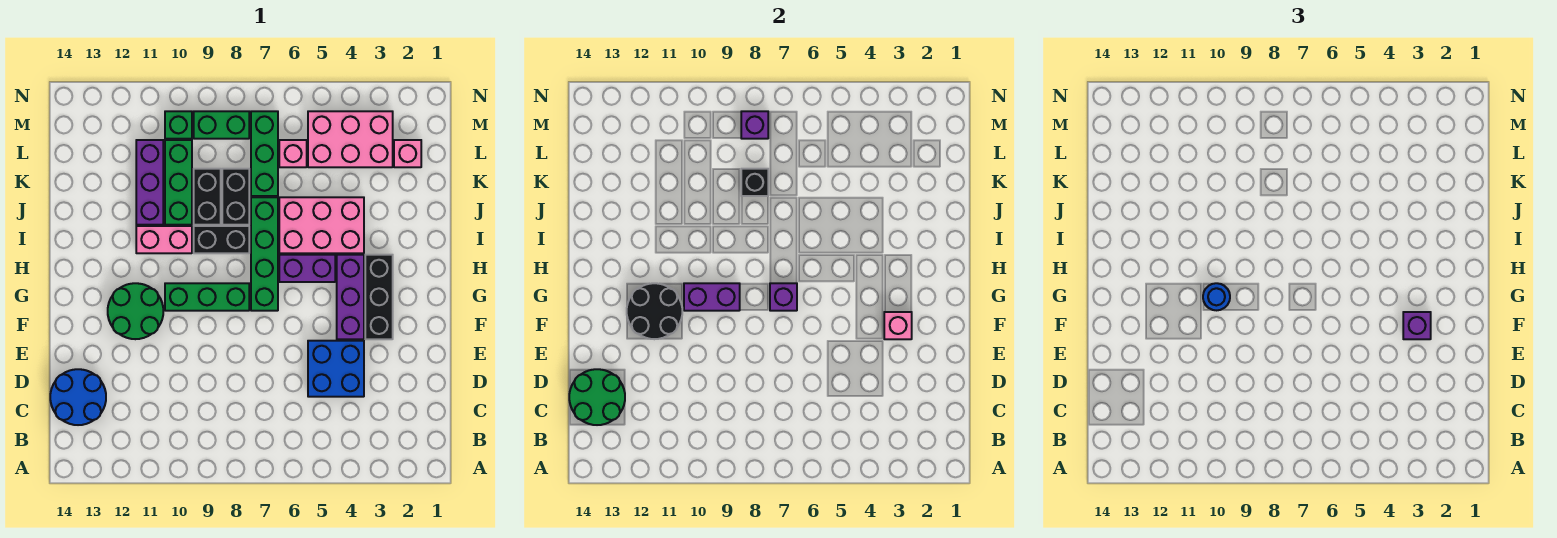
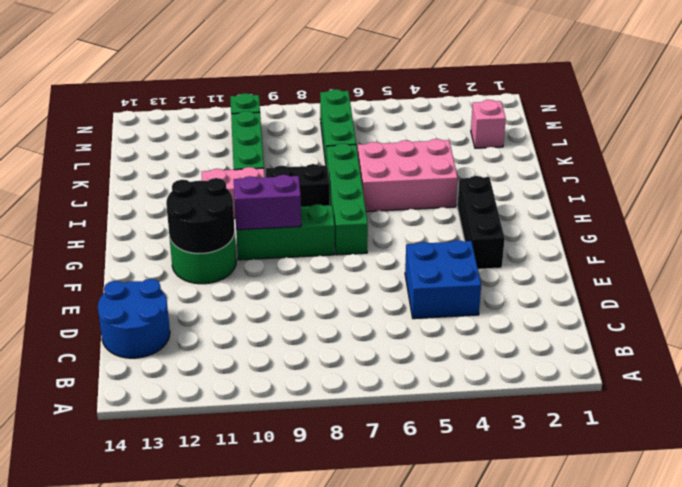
none -> purple brick F4:H4 level 1
none -> purple brick H5:H6 level 1
none -> black brick J8:K8 level 1
none -> black brick J9:K9 level 1

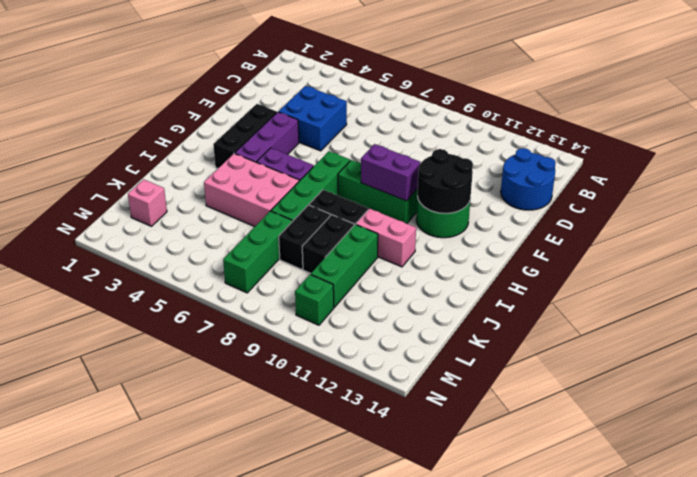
none -> purple brick J11:L11 level 1
none -> pink brick L3:M5 level 1
none -> pink brick L6 level 1
none -> green brick M8:M9 level 1

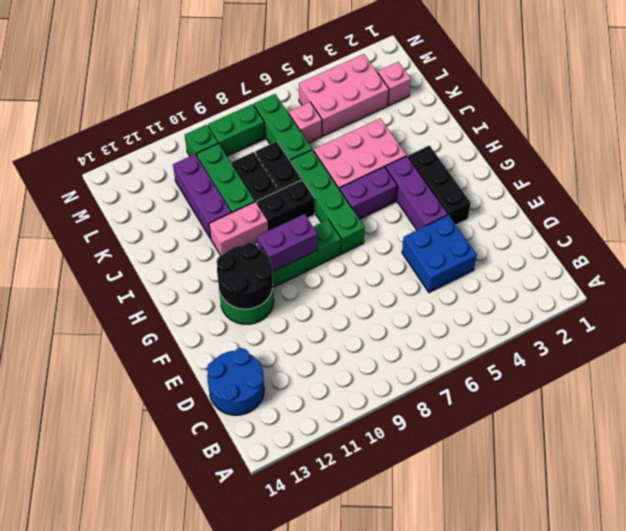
none -> green round brick C13:D14 level 2
none -> pink brick F3 level 2
none -> purple brick G7 level 2
none -> black brick K8 level 2

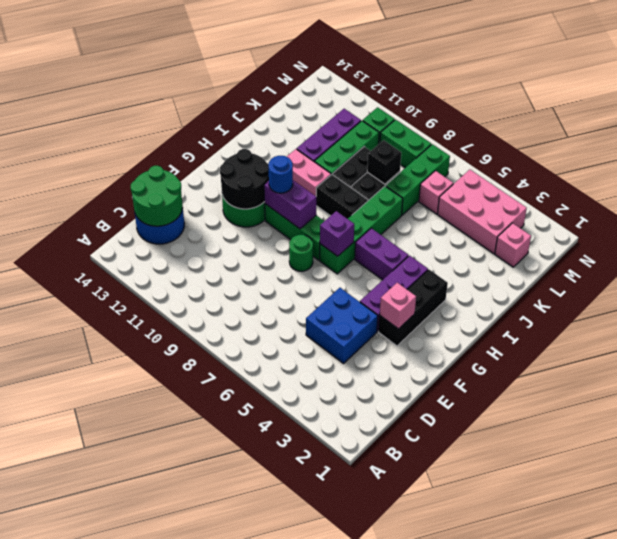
green round brick F8 level 1 -> none
none -> pink brick I4:J6 level 1
none -> purple brick M8 level 2
none -> purple brick F3 level 3

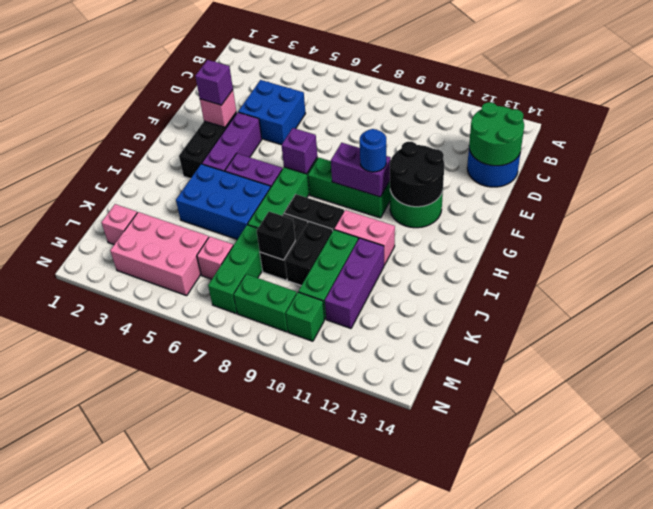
blue brick I4:J6 level 1 -> pink brick I4:J6 level 1
none -> purple brick M8 level 2

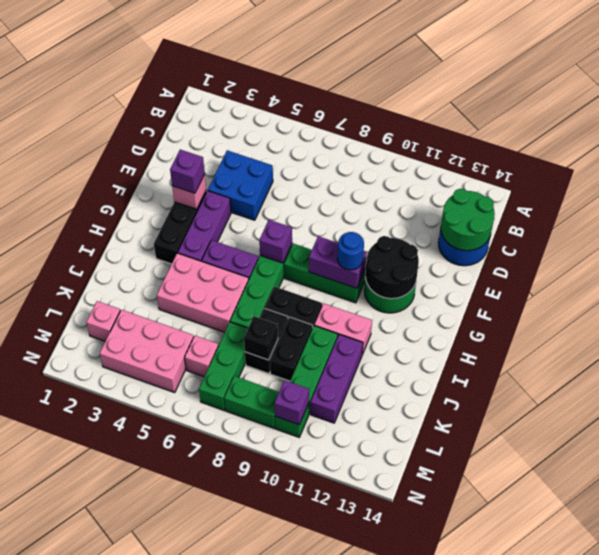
purple brick M10 level 2 -> purple brick M8 level 2

